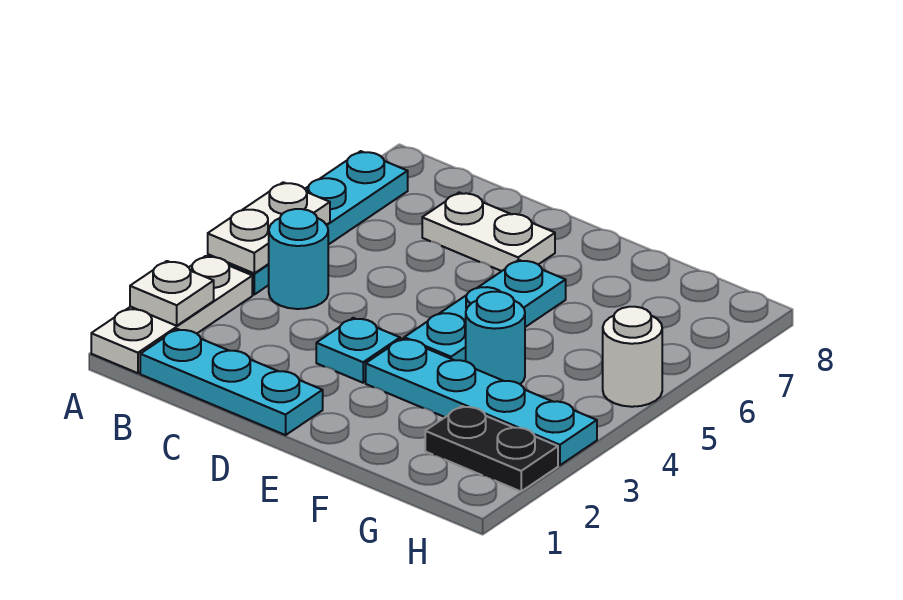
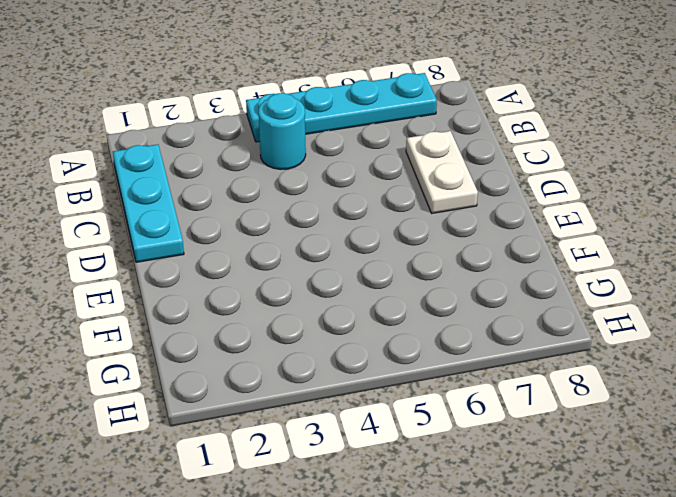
none -> white plate A1:A3 level 1
none -> cyan plate D3 level 1
none -> cyan plate E3:H3 level 1

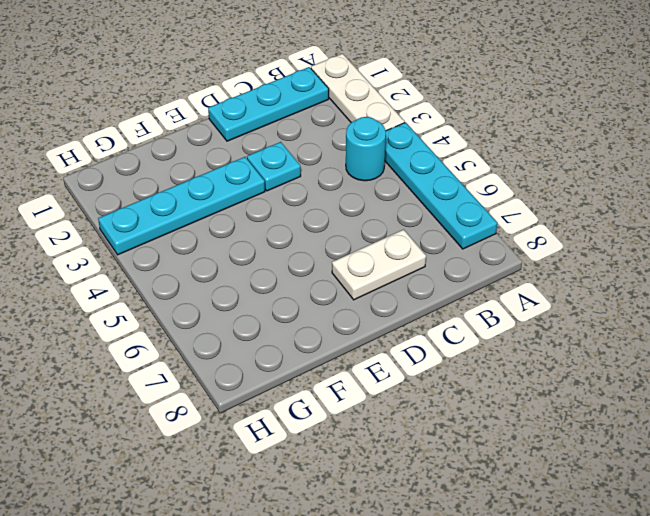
none -> cyan plate E4:E6 level 1
none -> cyan round brick F4 level 1
none -> black plate G2:H2 level 1

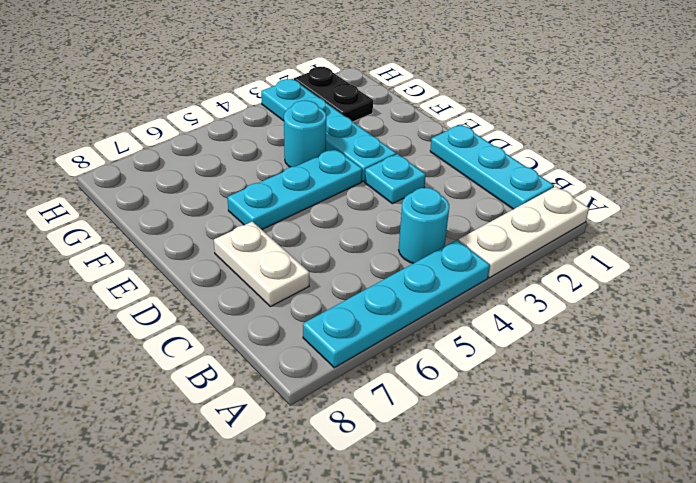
none -> white round brick H5 level 1
none -> white plate A2 level 2
none -> white plate A4:A5 level 2

